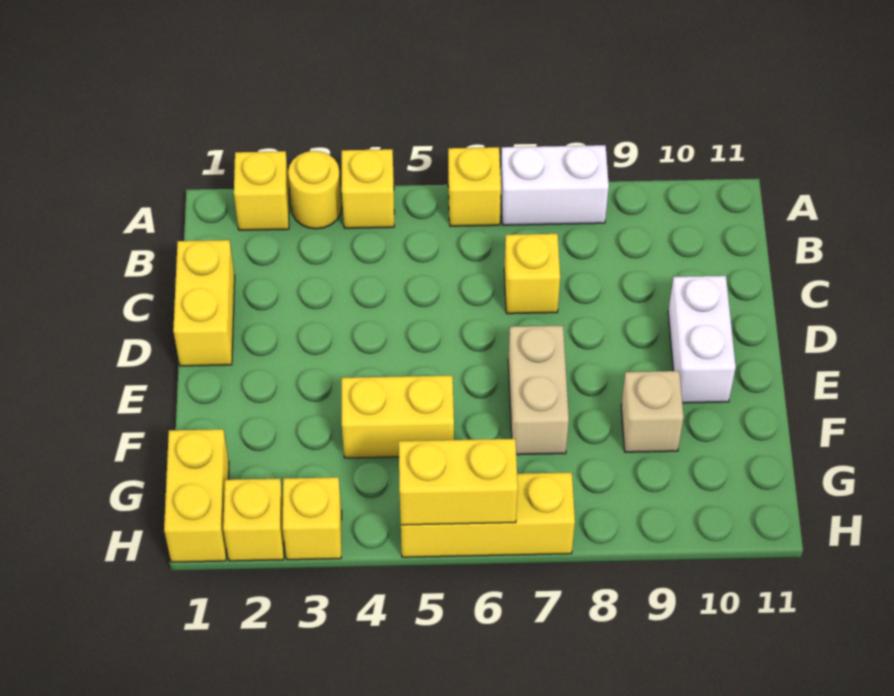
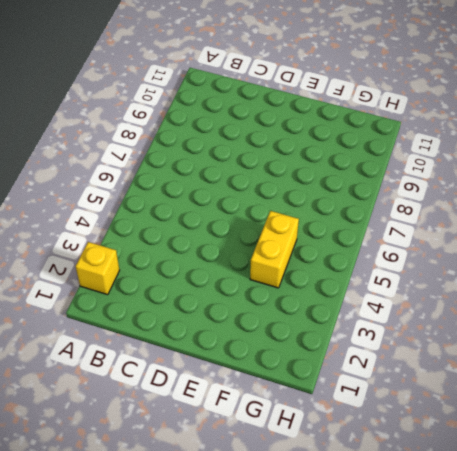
none -> yellow round brick A3 level 1
none -> yellow brick A4 level 1
none -> yellow brick A6 level 1

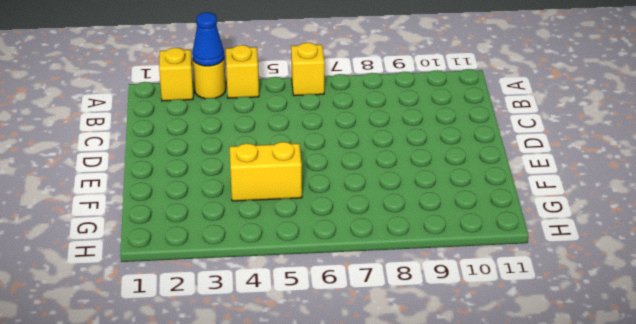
blue cone A3 level 2 -> none
none -> white brick A7:A8 level 1
none -> yellow brick C1:D1 level 1
none -> yellow brick C7 level 1

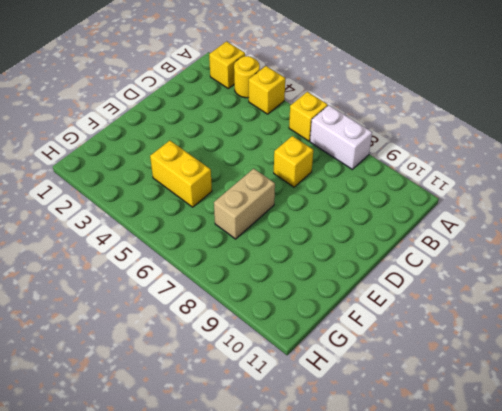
none -> yellow brick C1:D1 level 1
none -> white brick D10:E10 level 1
none -> tan brick F9 level 1

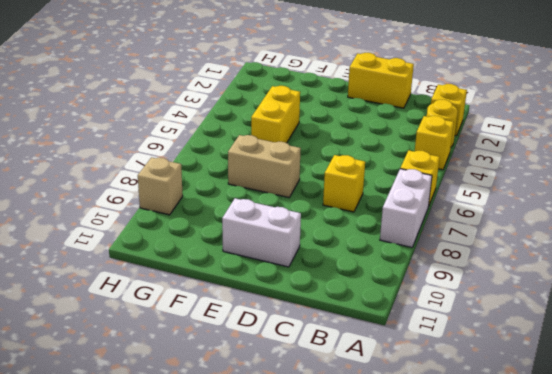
tan brick H9 level 1 -> tan brick F9 level 1
none -> yellow brick G1:H1 level 1
none -> yellow brick H2 level 1
none -> yellow brick H3 level 1

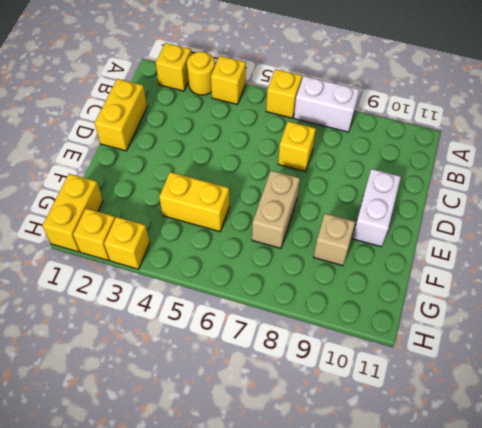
none -> yellow brick H5:H7 level 1
none -> yellow brick H5:H6 level 2

